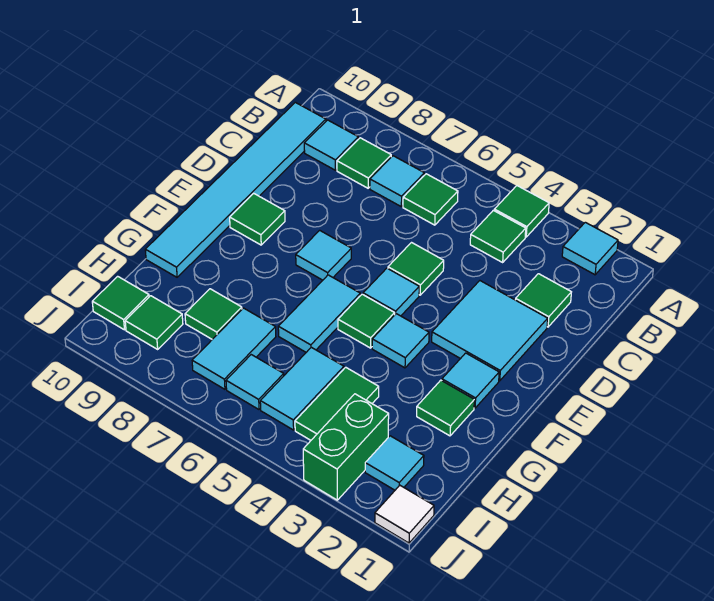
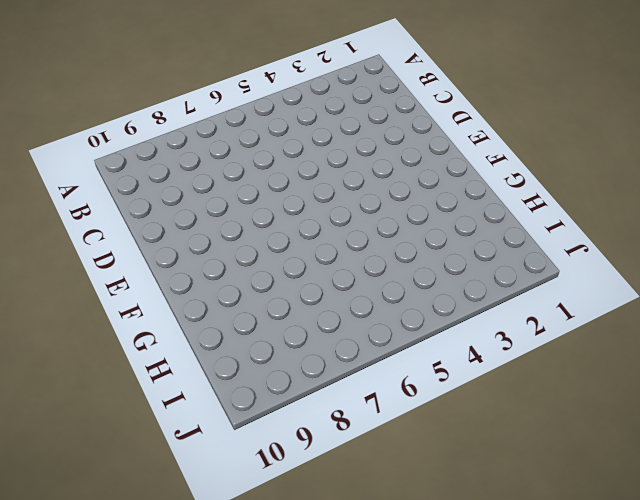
none -> cyan tile A2 level 1
none -> green tile A4 level 1
none -> green tile B4 level 1

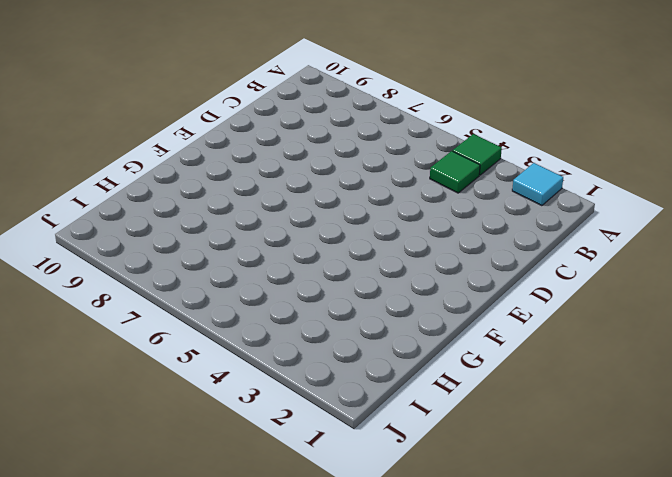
none -> green tile B6 level 1
none -> cyan tile B7 level 1
none -> green tile B8 level 1

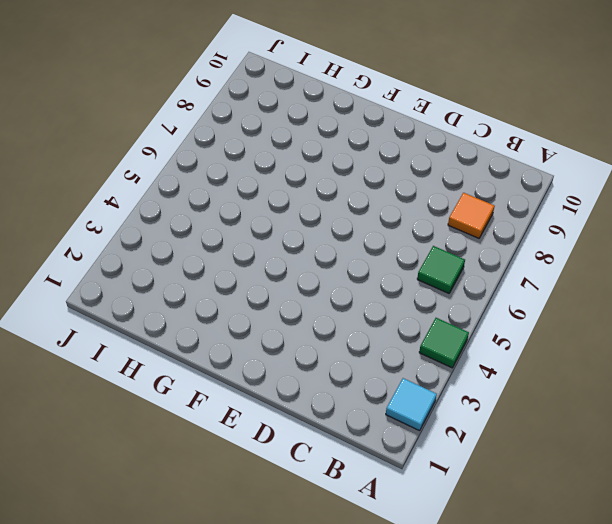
orange tile B8 level 1 -> green tile B8 level 1
none -> green tile B4 level 1
none -> cyan tile B7 level 1
none -> cyan tile B9 level 1

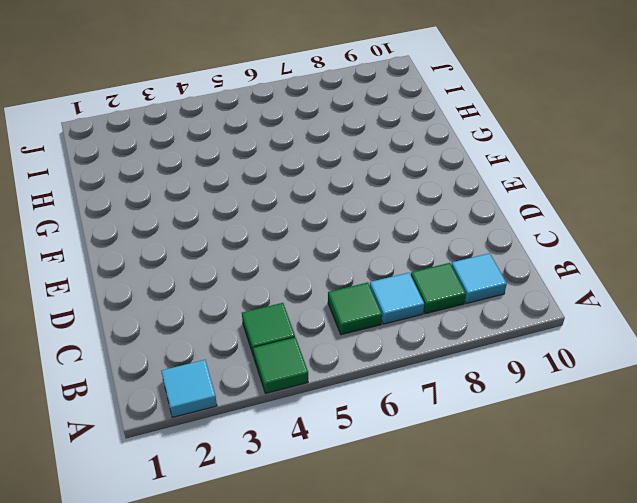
none -> cyan tile B10:G10 level 1
none -> green tile C2 level 1
none -> cyan tile D2:E3 level 1

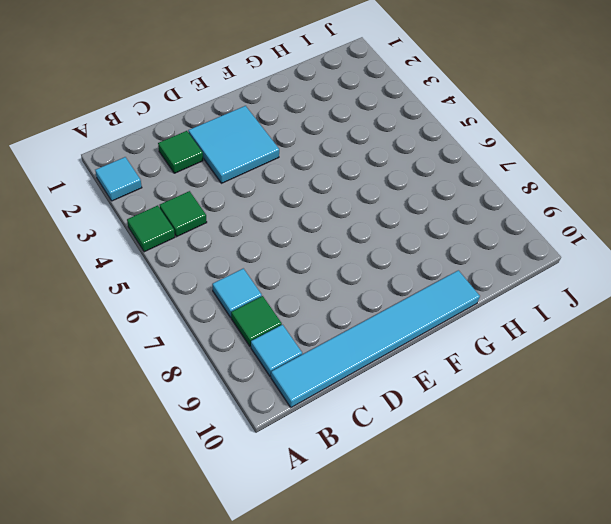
none -> green tile B6 level 1
none -> green tile D5 level 1
none -> cyan tile E5 level 1

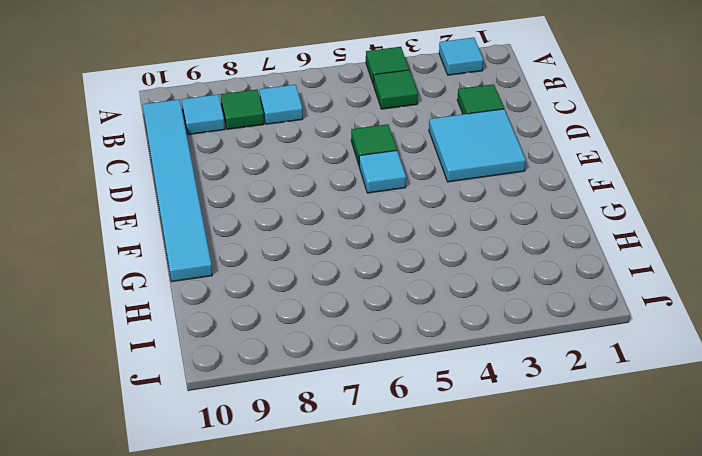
none -> green tile B6 level 1
none -> cyan tile E7 level 1
none -> green tile E9 level 1

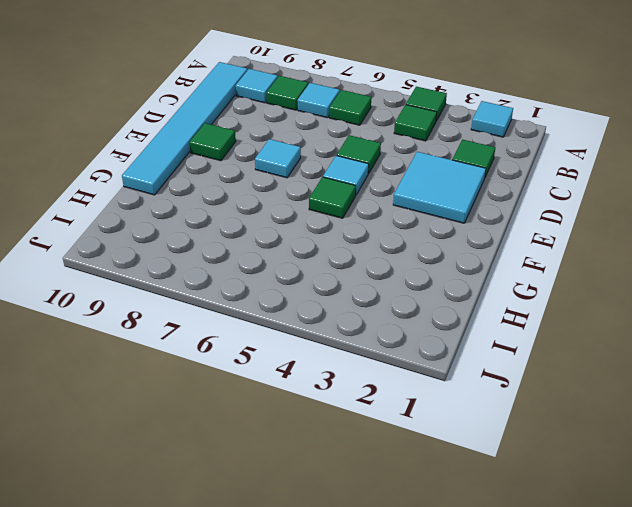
none -> cyan tile F2 level 1
none -> cyan tile F4 level 1
none -> cyan tile F6:G6 level 1

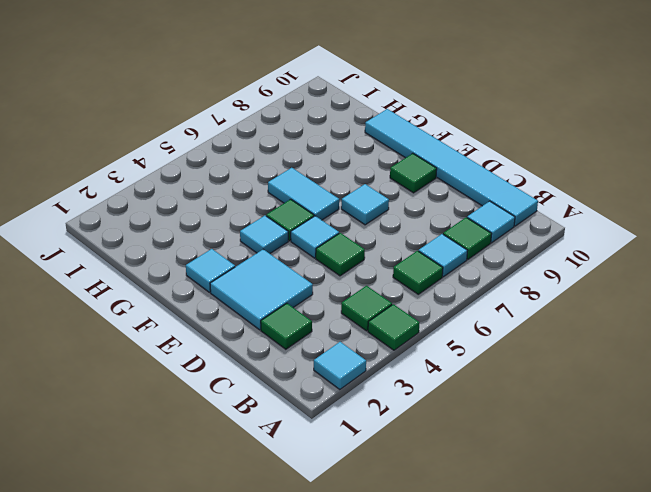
none -> green tile G2 level 1
none -> green tile H4:I4 level 1
none -> cyan tile H5:I5 level 1

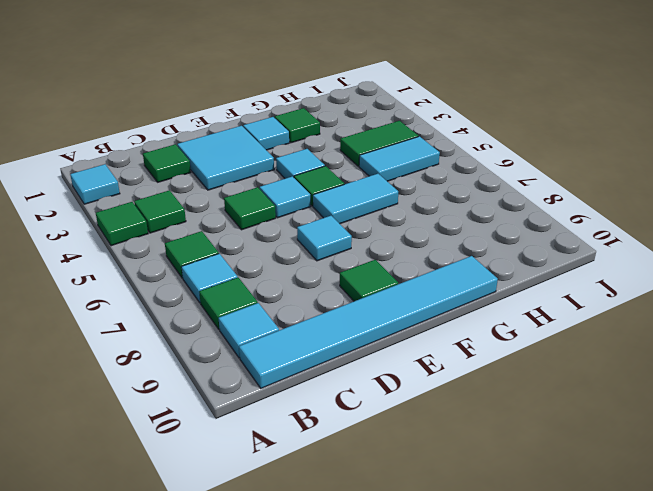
none -> cyan tile H7:I7 level 1
none -> green tile H8 level 1
none -> cyan tile I2 level 1

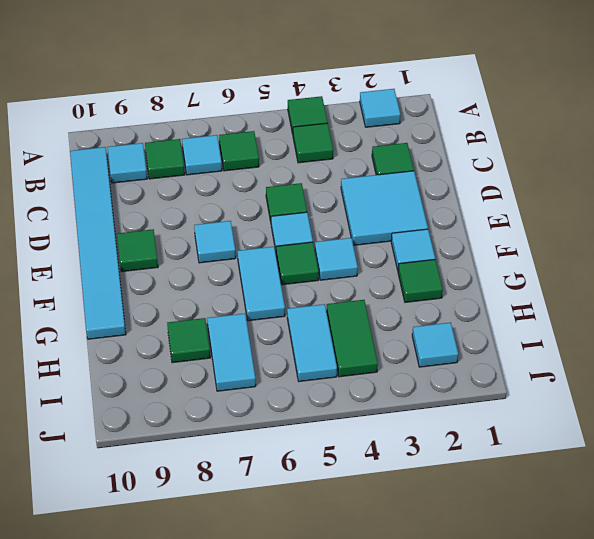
none -> green brick I3:J3 level 1
none -> cyan tile I6 level 1
none -> green tile I9 level 1

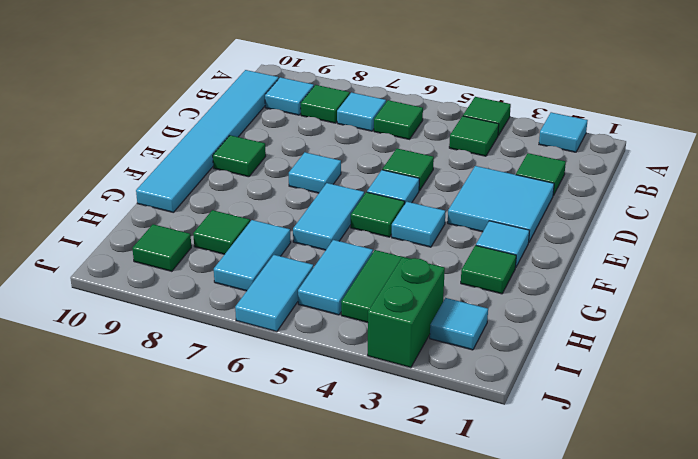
cyan tile I6:J6 level 1 -> cyan tile I6 level 1
none -> green tile I10 level 1
none -> white tile J1 level 1

